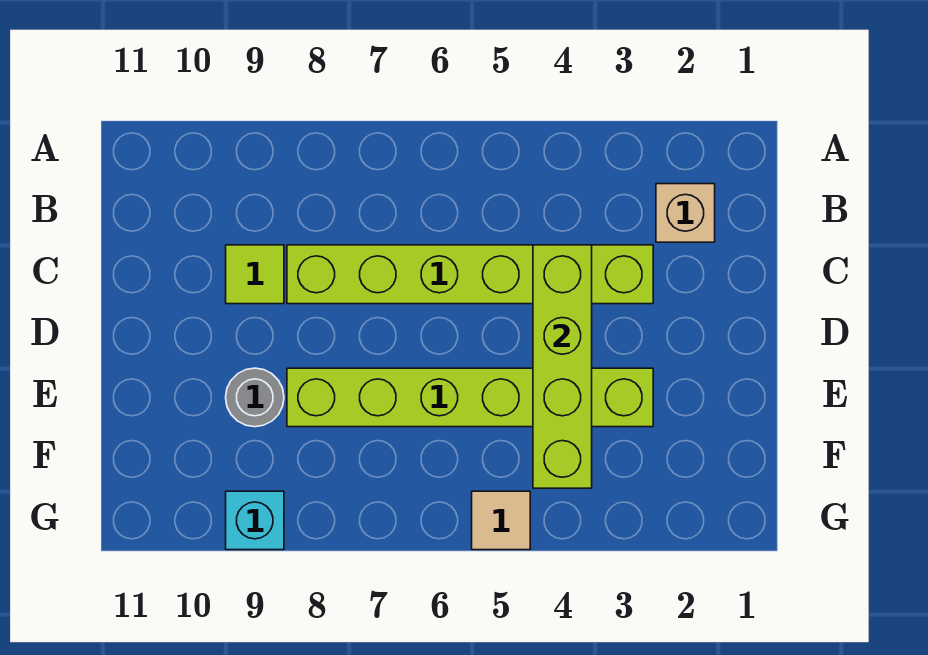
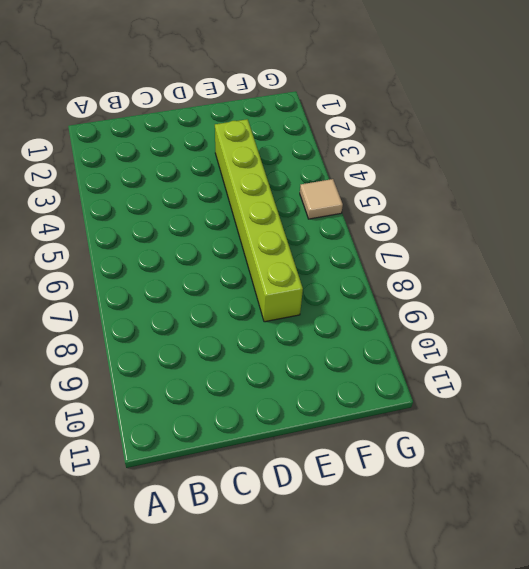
none -> tan brick B2 level 1
none -> lime brick C3:C8 level 1

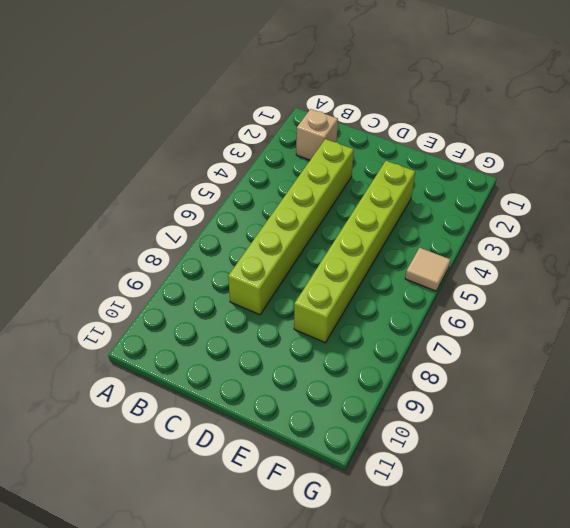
none -> lime tile C9 level 1
none -> grey round brick E9 level 1

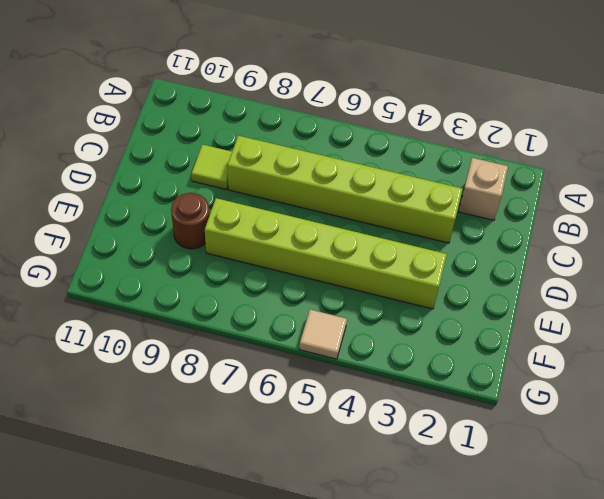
brown round brick E9 level 1 -> grey round brick E9 level 1
none -> cyan brick G9 level 1
none -> lime brick C4:F4 level 2

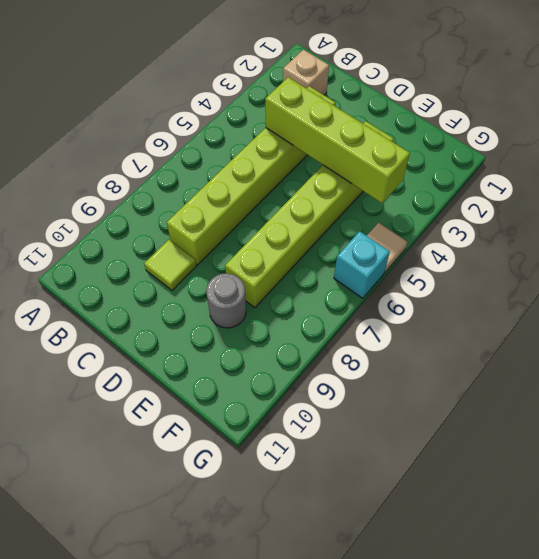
cyan brick G6 level 1 -> cyan brick G9 level 1

